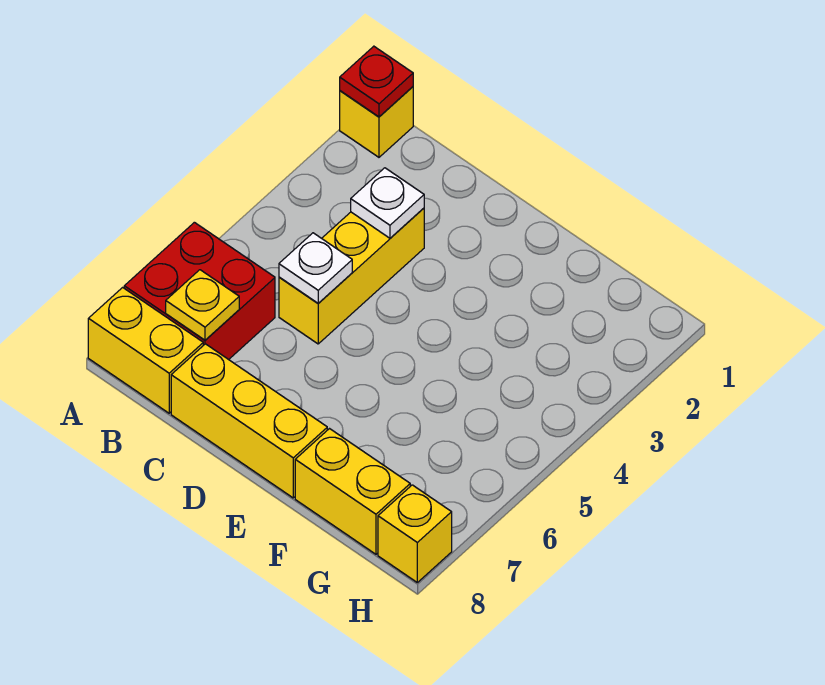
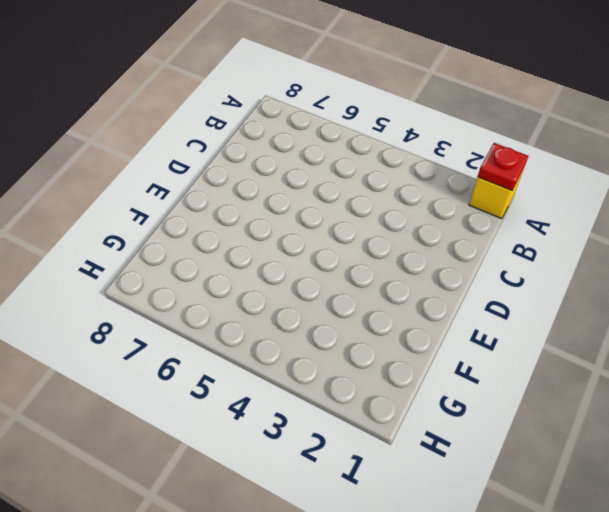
none -> red brick A6:B7 level 1
none -> yellow brick A8:B8 level 1

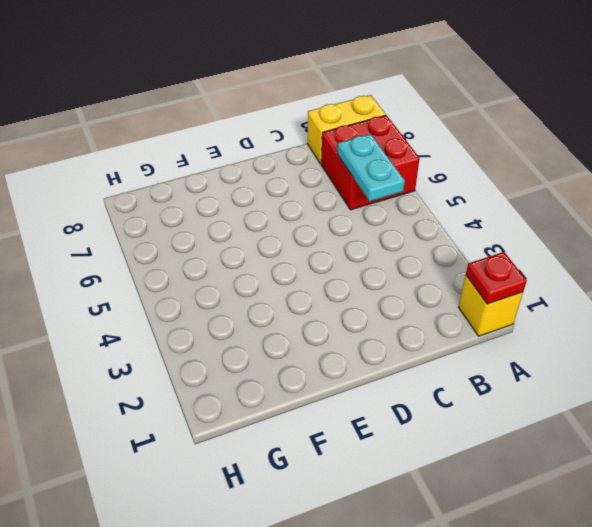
cyan plate B5:B6 level 2 -> none
none -> yellow brick C3:C5 level 1
none -> yellow brick C8:E8 level 1

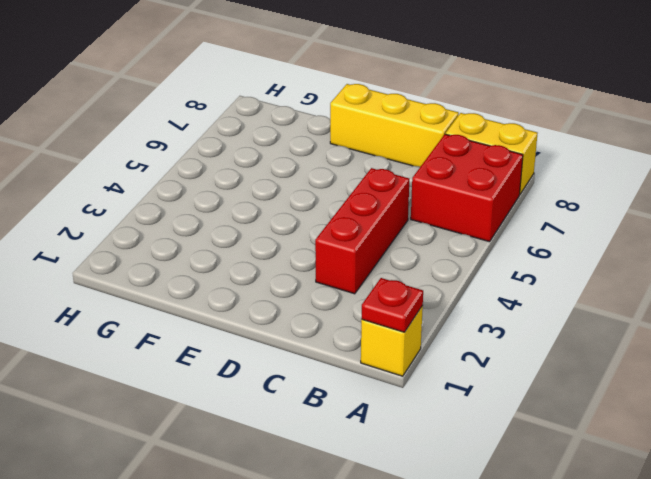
red brick C3:C5 level 1 -> yellow brick C3:C5 level 1
none -> yellow brick F8:G8 level 1
none -> yellow brick H8 level 1

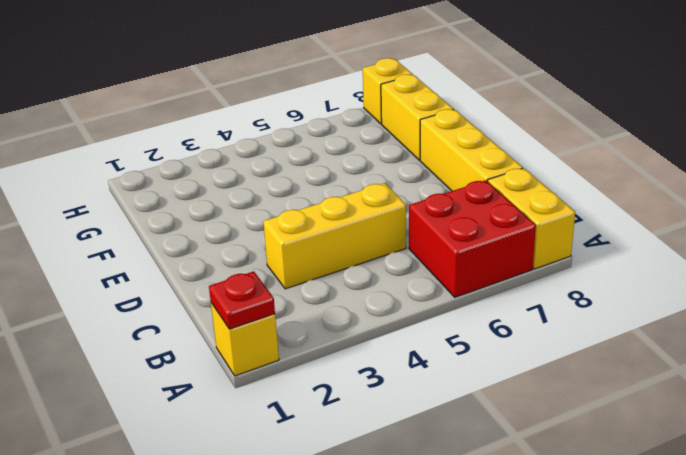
none -> yellow plate B7 level 2
none -> white plate C3 level 2

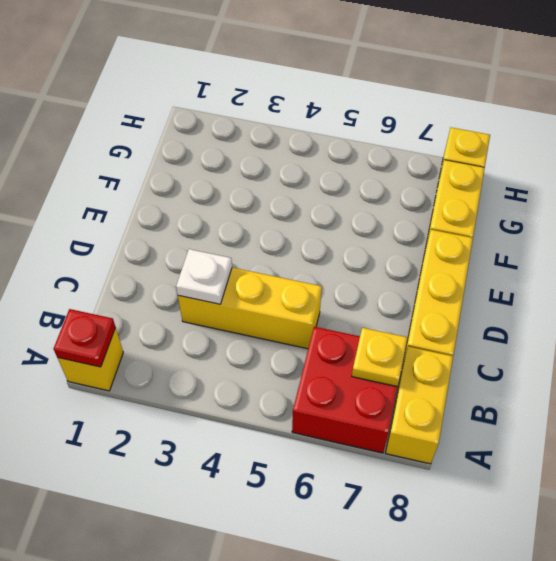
none -> white plate C5 level 2

